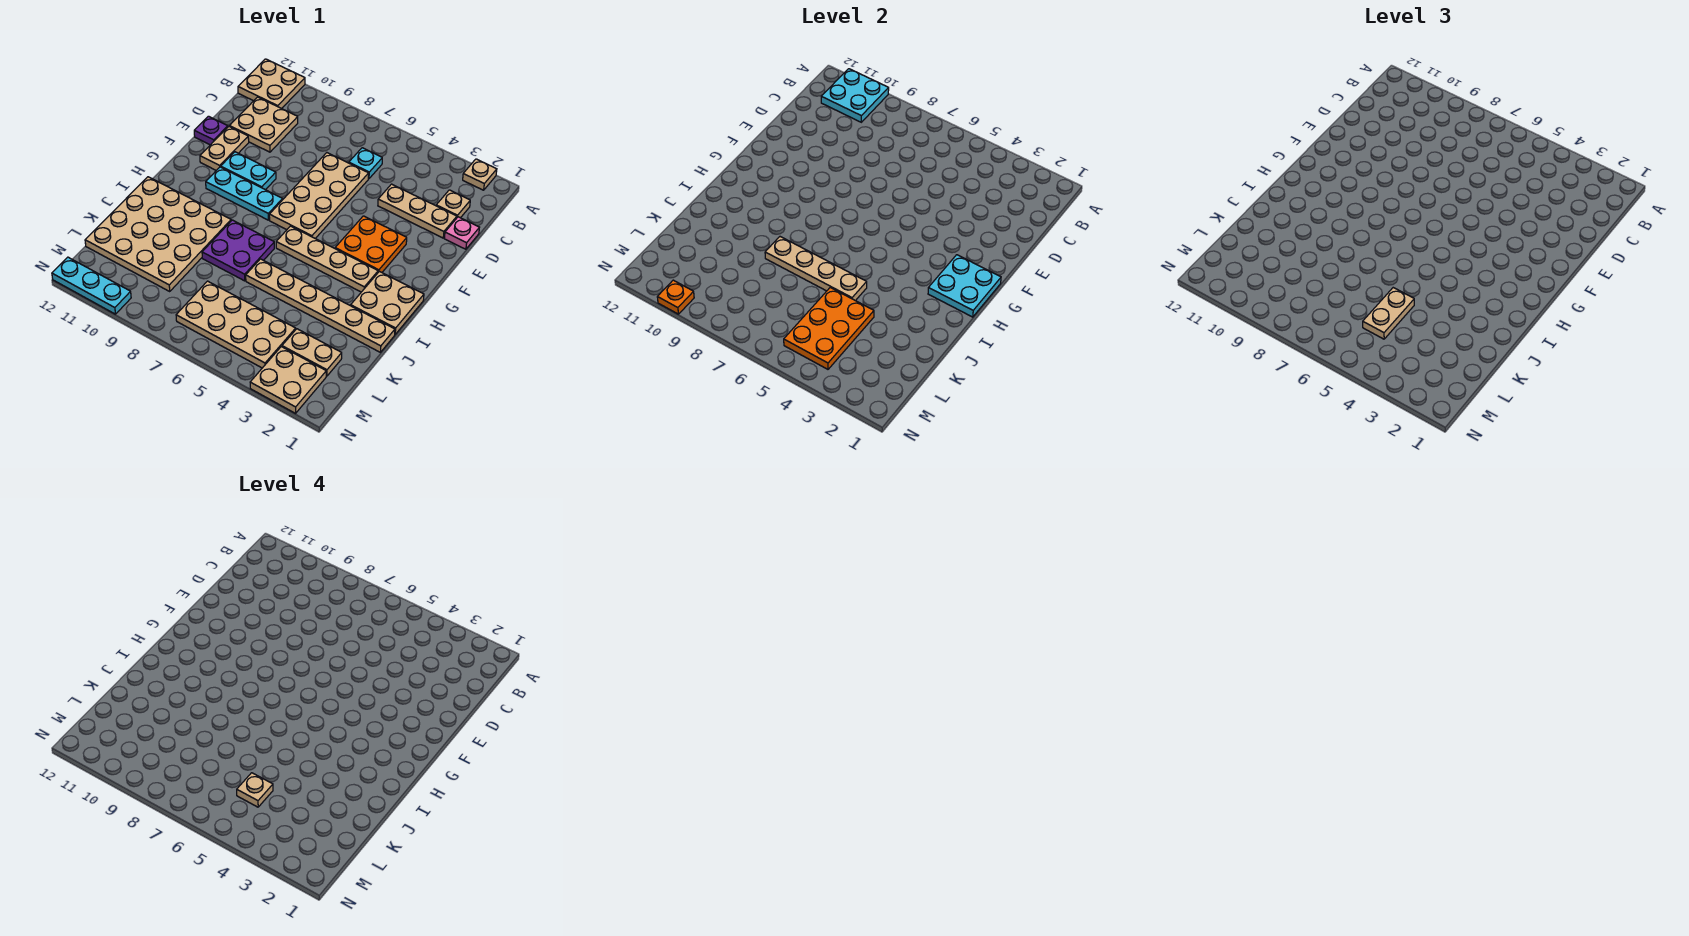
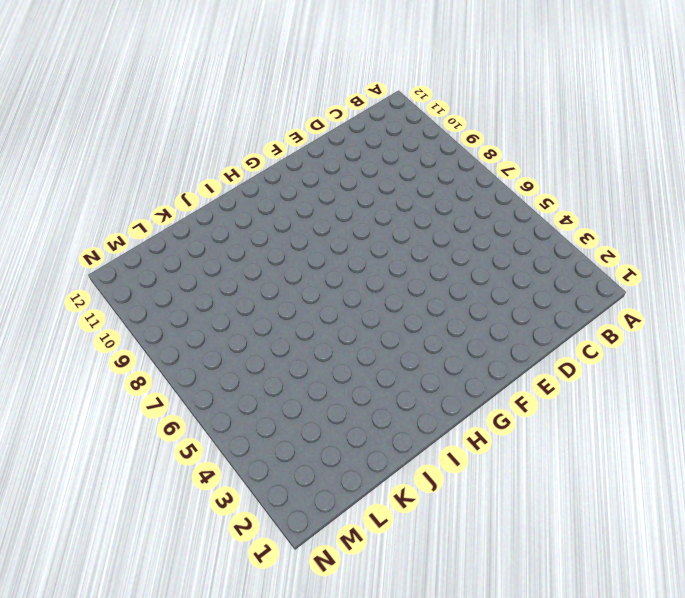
none -> tan plate A2 level 1
none -> tan plate A11:B12 level 1
none -> tan plate C2 level 1

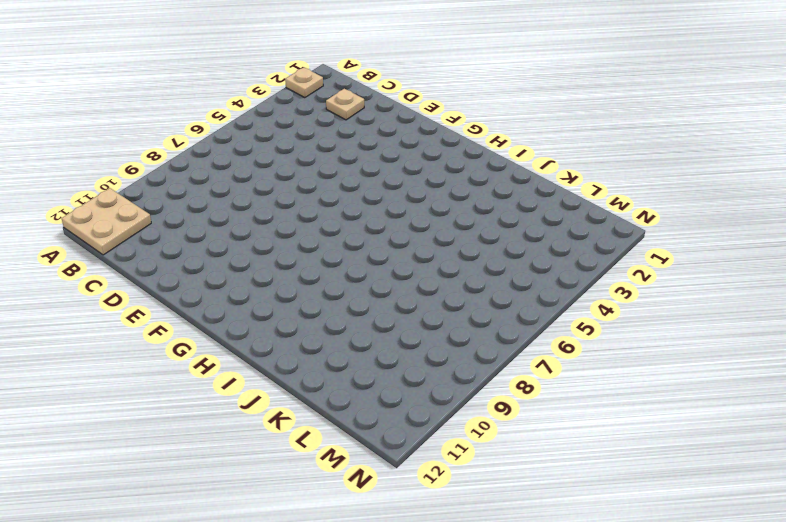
none -> cyan plate C6 level 1
none -> tan plate C10:D11 level 1
none -> pink plate D1 level 1

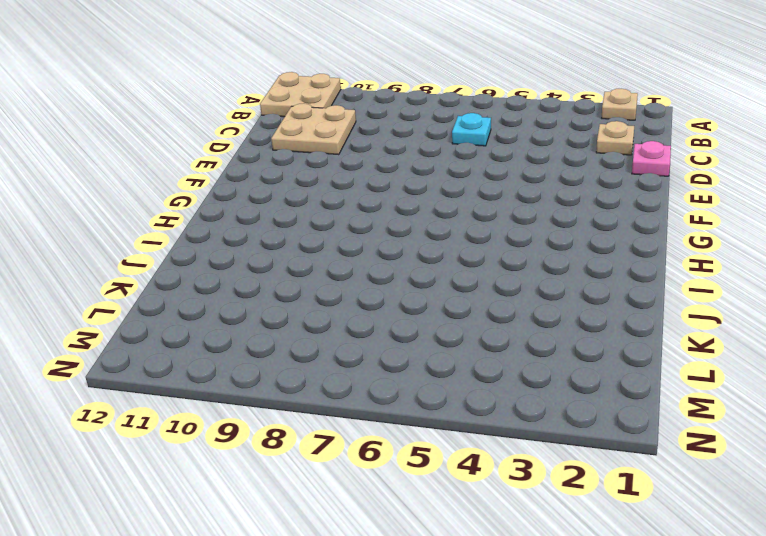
none -> tan plate D2:D4 level 1
none -> tan plate D6:G7 level 1
none -> tan plate E11:F11 level 1

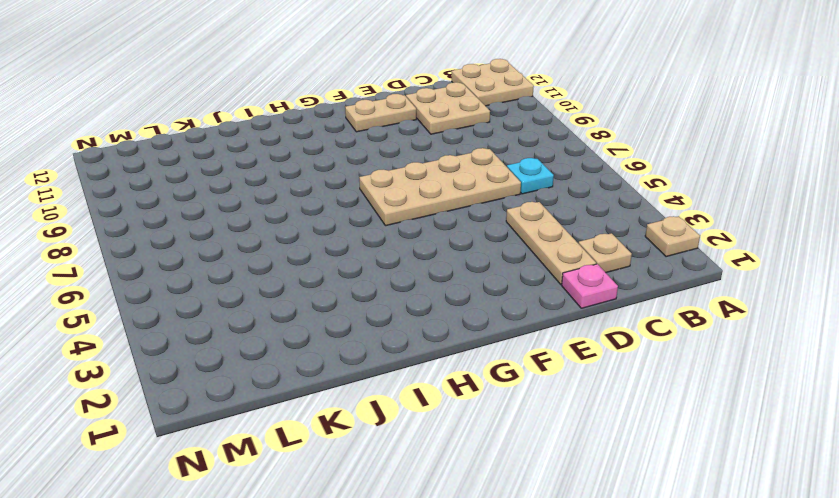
none -> purple plate E12 level 1
none -> orange plate F3:G4 level 1
none -> cyan plate F9:F10 level 1

